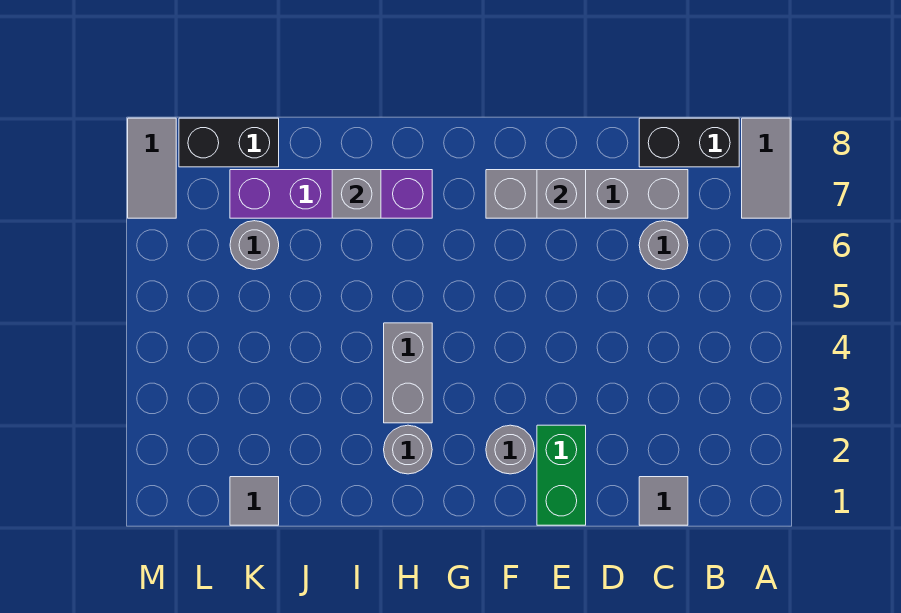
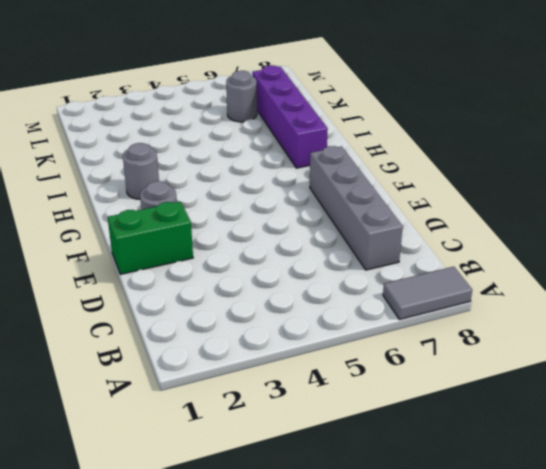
none -> black brick B8:C8 level 1
none -> grey tile C1 level 1
none -> grey round brick C6 level 1

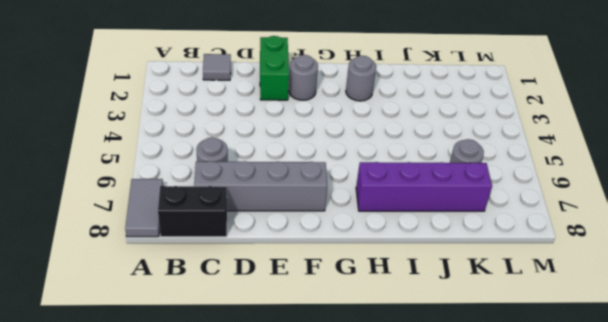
none -> grey brick H3:H4 level 1
none -> grey tile K1 level 1
none -> black brick K8:L8 level 1

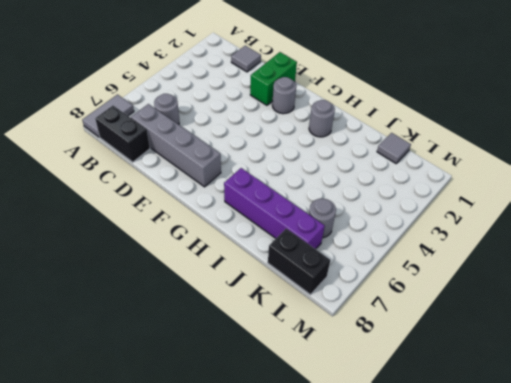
none -> grey brick H3:H4 level 1
none -> grey tile M7:M8 level 1
none -> grey brick E7 level 2

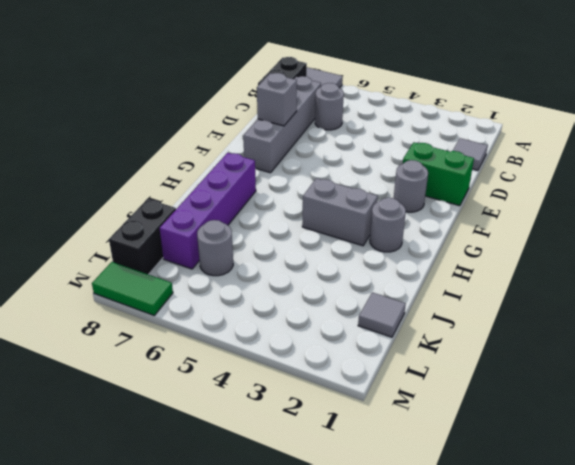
green tile M7:M8 level 1 -> grey tile M7:M8 level 1
none -> grey brick I7 level 2

